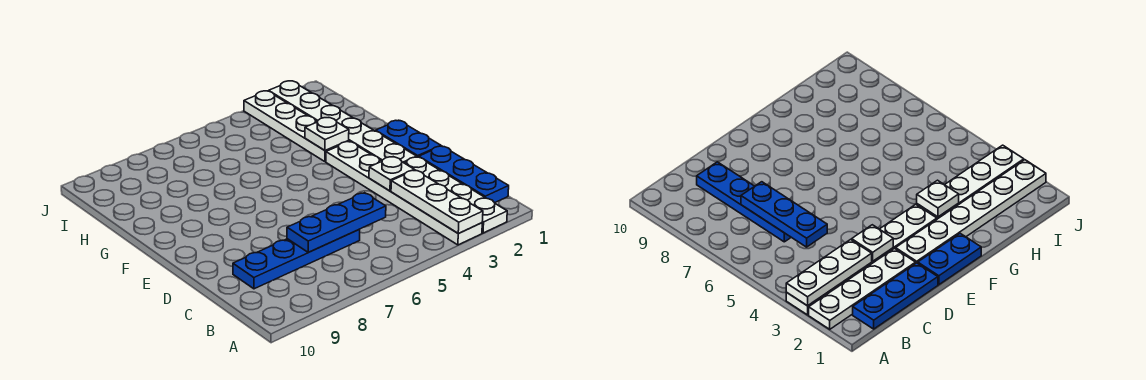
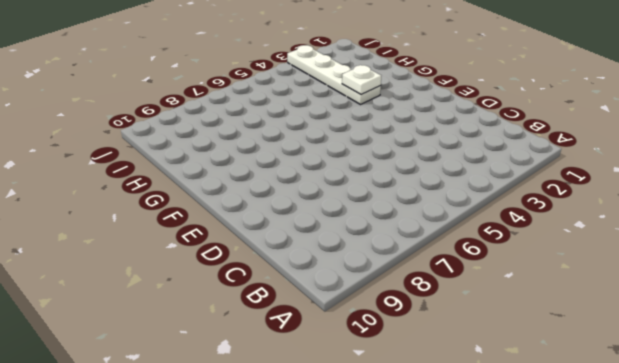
none -> white plate A2:D2 level 1
none -> white plate A3:F3 level 1

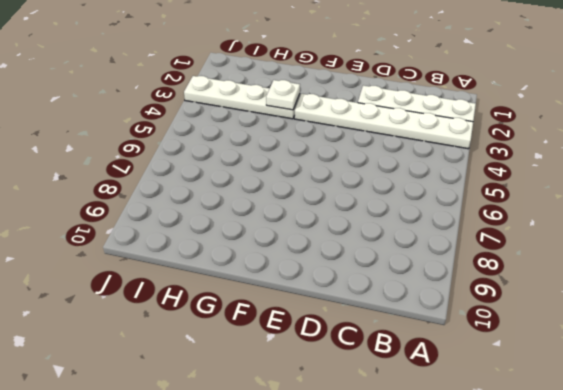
none -> blue plate B1:D1 level 1
none -> blue plate C6:C9 level 1

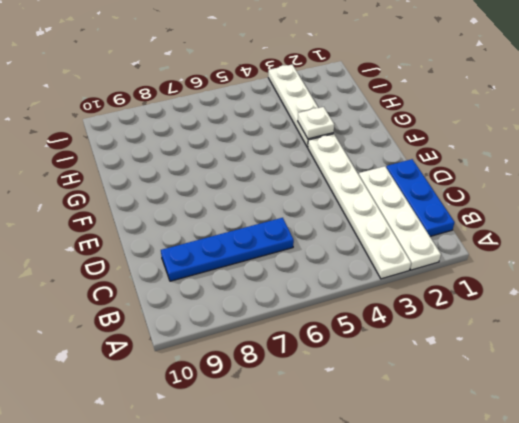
none -> blue plate E1:F1 level 1
none -> white plate E2:J2 level 1

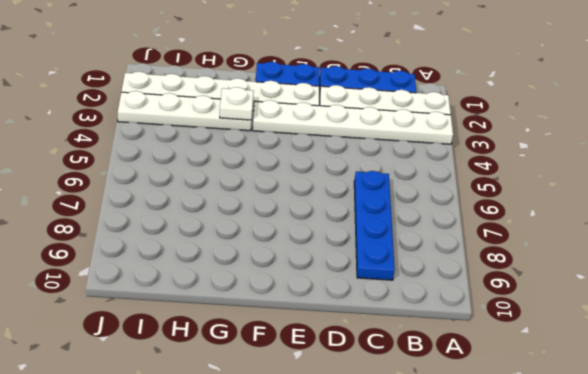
none -> white plate A3:C3 level 2
none -> blue plate C5:C7 level 2

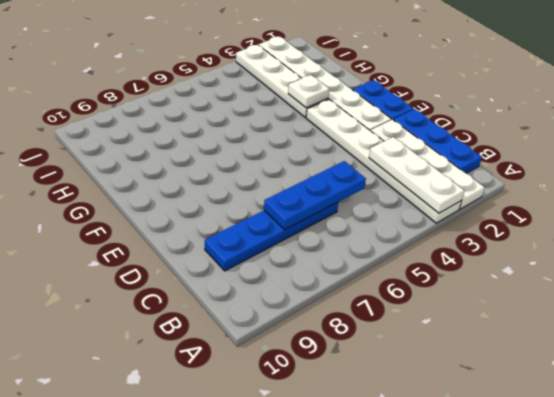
none -> white plate D3 level 2

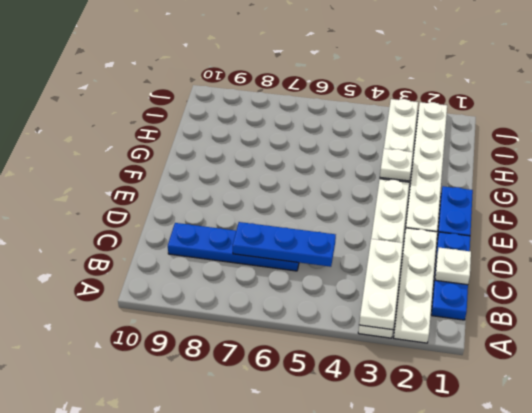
white plate C1 level 2 -> white plate D3 level 2

